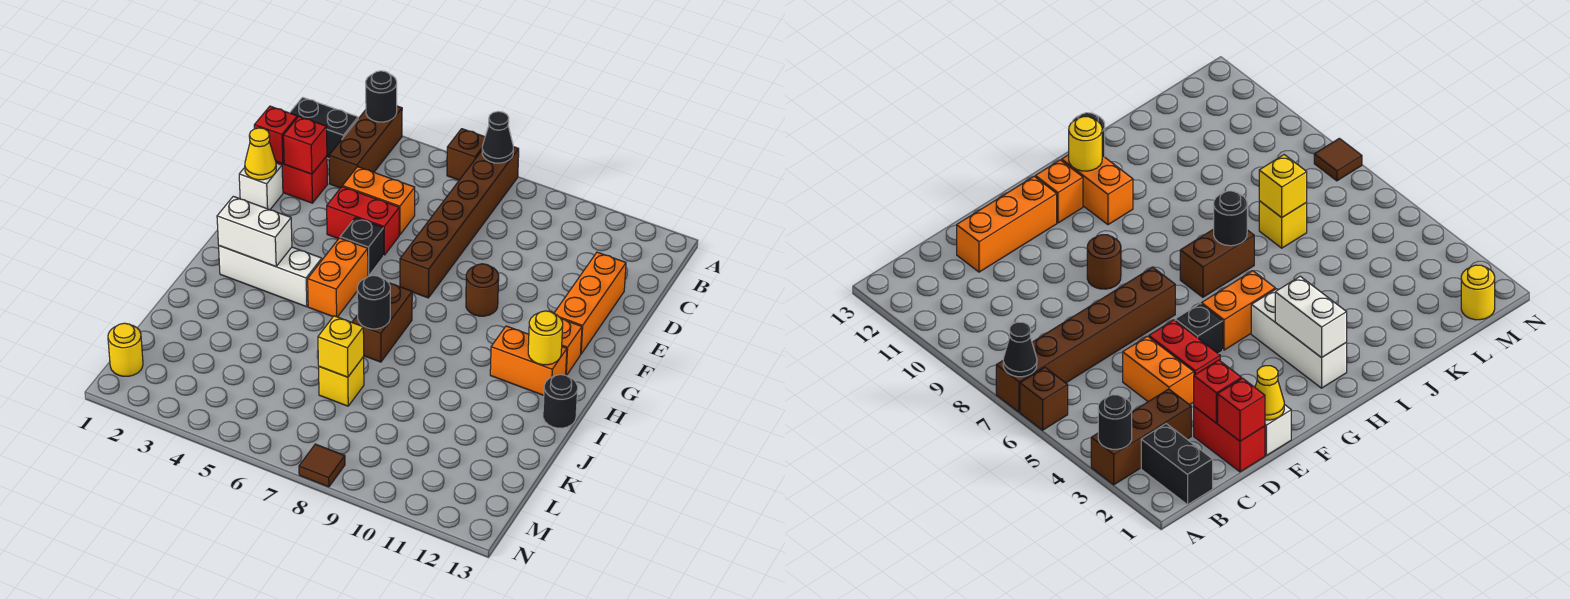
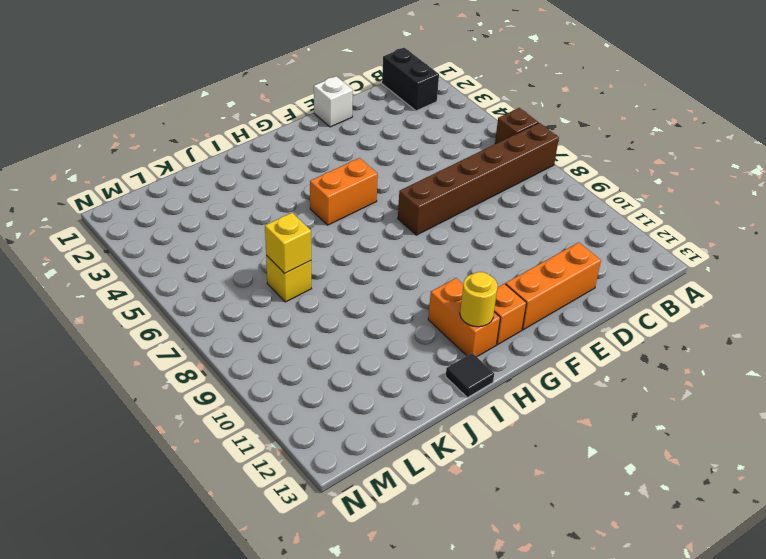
black tile I13 level 1 -> black round brick I13 level 1
none -> brown brick A3:C3 level 1
none -> red brick D1:D2 level 1
none -> orange brick D4:D5 level 1

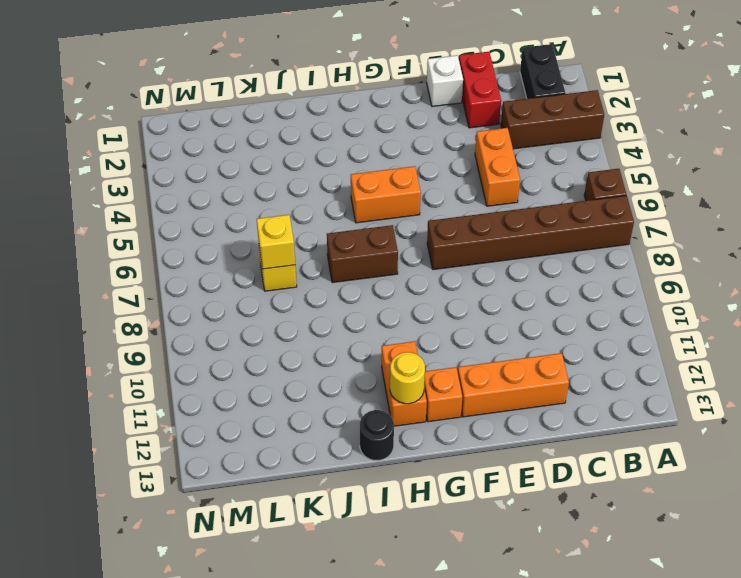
none -> red brick E4:E5 level 1
none -> black brick F5 level 1
none -> brown round brick F9 level 1

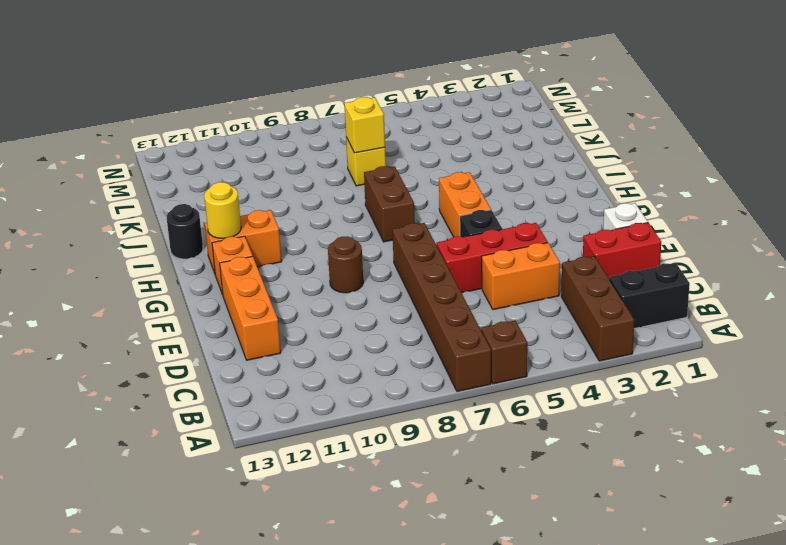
red brick E4:E6 level 1 -> red brick E4:E5 level 1
none -> white brick H2:H4 level 1
none -> yellow round brick M1 level 1
none -> brown tile N8 level 1

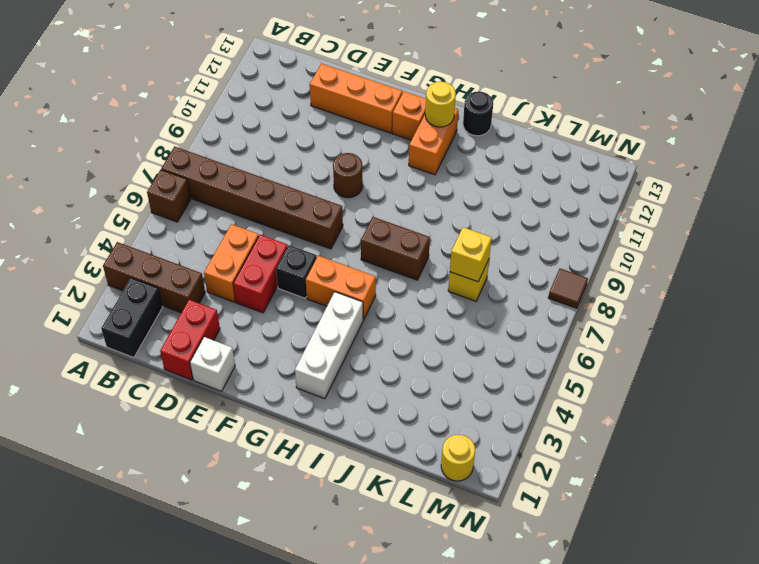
none -> black round brick A3 level 2
none -> black cone A7 level 2
none -> red brick D1 level 2

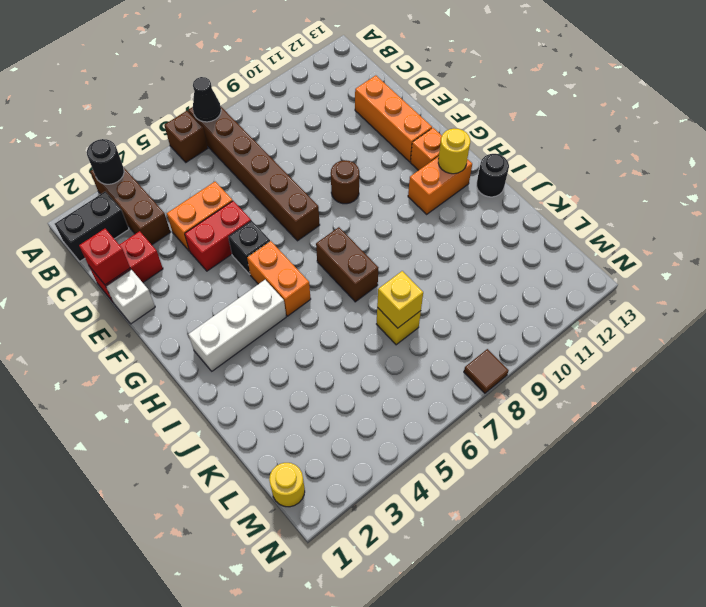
none -> red brick D2 level 2
none -> yellow cone E1 level 2
none -> white brick H2:H3 level 2

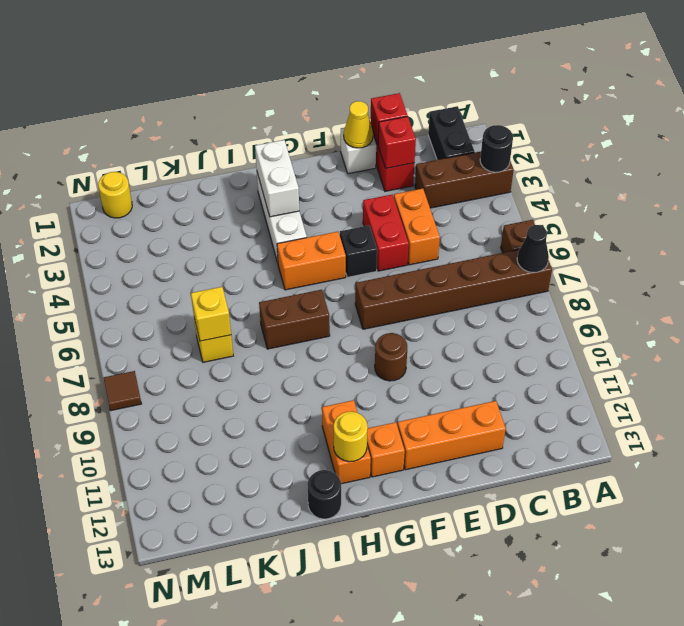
none -> black round brick I7 level 2

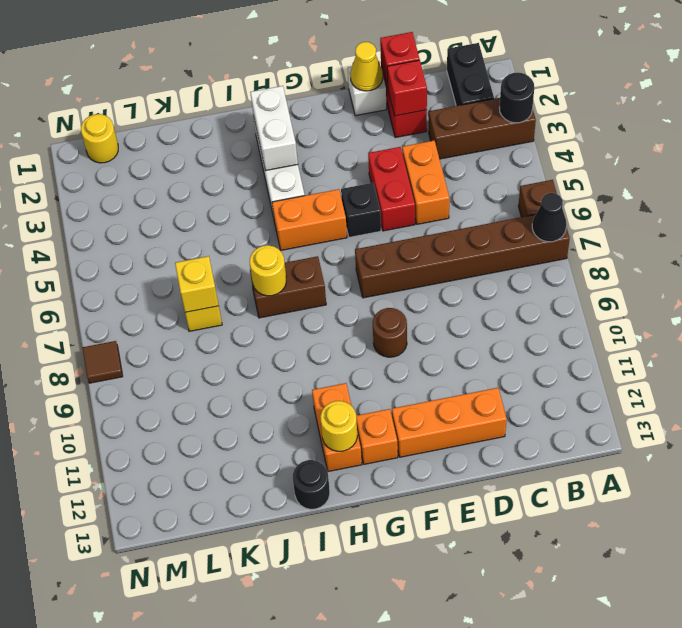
yellow round brick I7 level 2 -> black round brick I7 level 2

